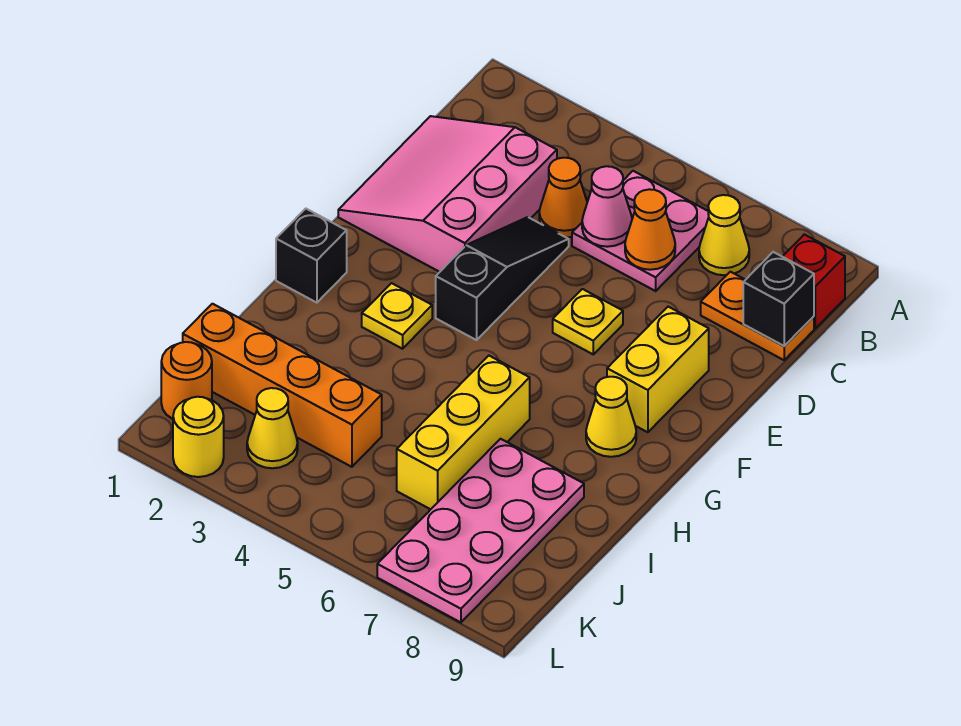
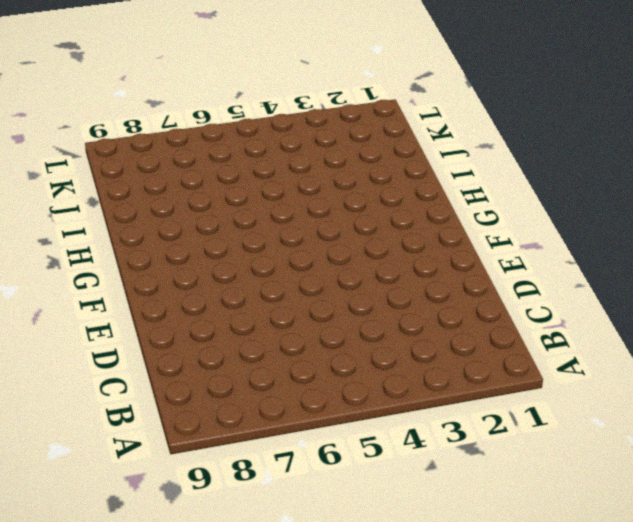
none -> pink plate B5:C6 level 1
none -> yellow cone B7 level 1
none -> red brick B9 level 1

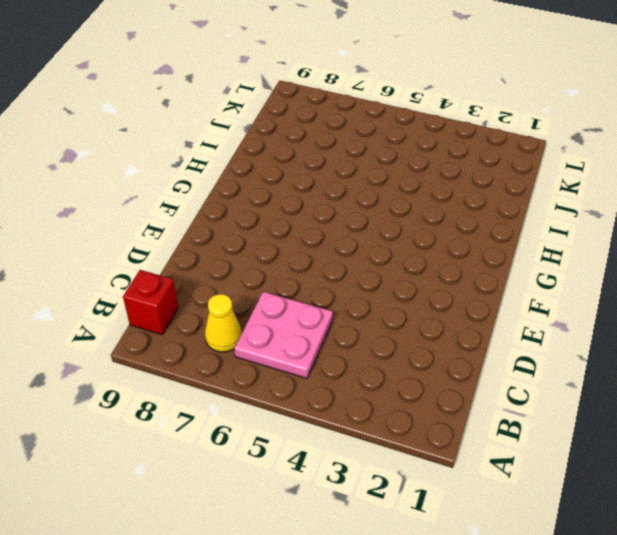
none -> pink slope C1:E3 level 1 top 3
none -> orange cone C4 level 1
none -> orange plate C8:C9 level 1

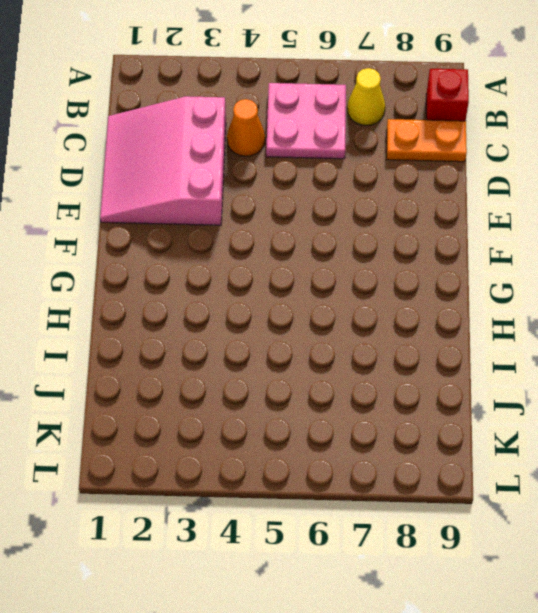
none -> black slope D4:F4 level 1 top F
none -> yellow plate E6 level 1
none -> yellow brick E8:F8 level 1

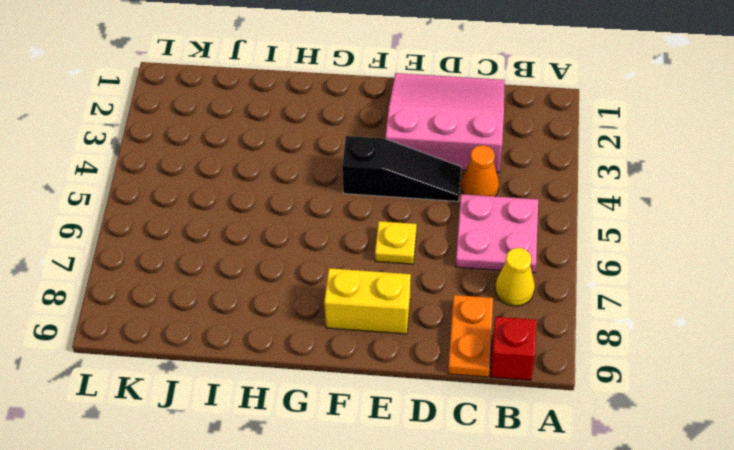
none -> black brick G1 level 1
none -> yellow plate G3 level 1
none -> yellow cone G8 level 1

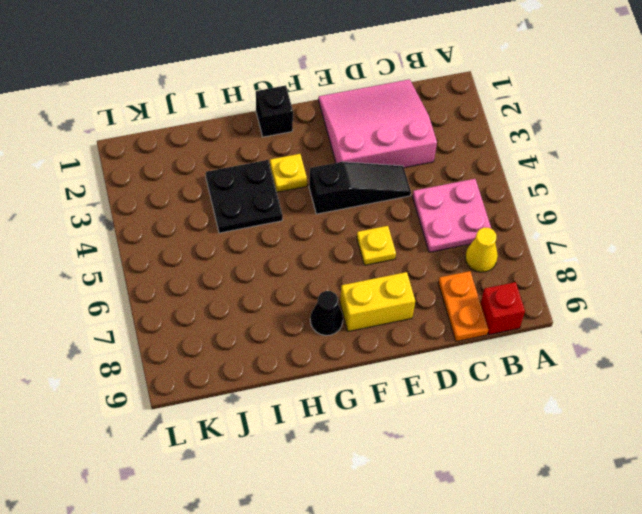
black cone G8 level 1 -> yellow cone G8 level 1
black plate H3:I4 level 1 -> none
none -> orange cone C4 level 1
none -> yellow brick H6:J6 level 1
none -> pink plate I7:L8 level 1

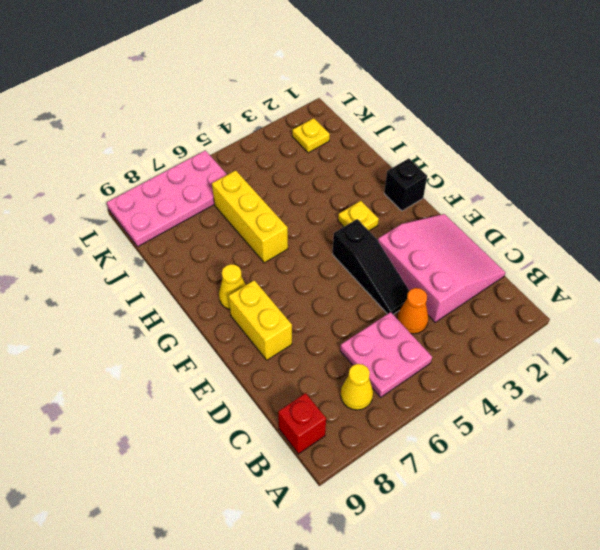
yellow plate K2 level 1 -> yellow plate E6 level 1
pink plate K6:L9 level 1 -> pink plate I7:L8 level 1
none -> orange plate C8:C9 level 1
none -> orange brick J1:J4 level 1
none -> orange round brick K1 level 1

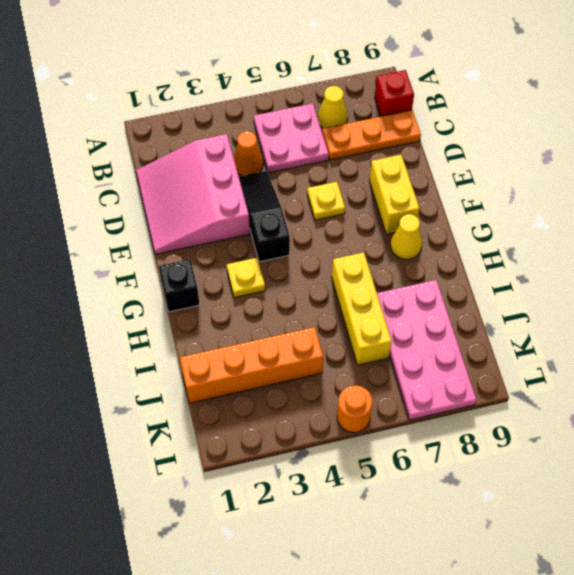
orange plate C7:C9 level 1 -> orange plate C8:C9 level 1
orange round brick L5 level 1 -> orange round brick K1 level 1
none -> yellow cone K3 level 1
none -> yellow round brick L2 level 1
none -> pink cone C5 level 2

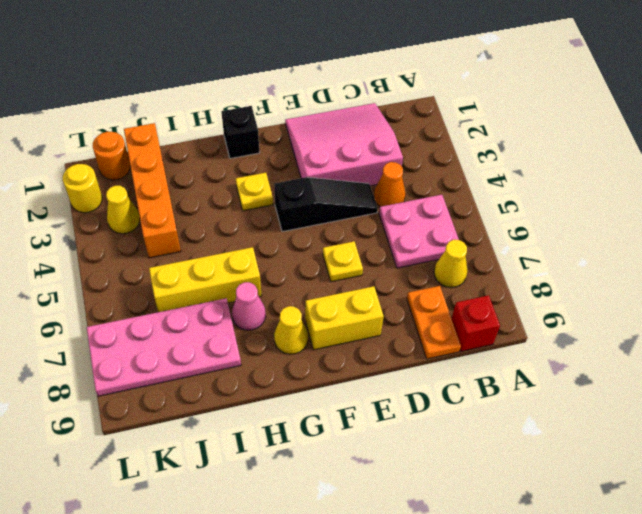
pink cone H7 level 1 -> pink cone C5 level 2
none -> orange cone C6 level 2
none -> black brick C9 level 2

